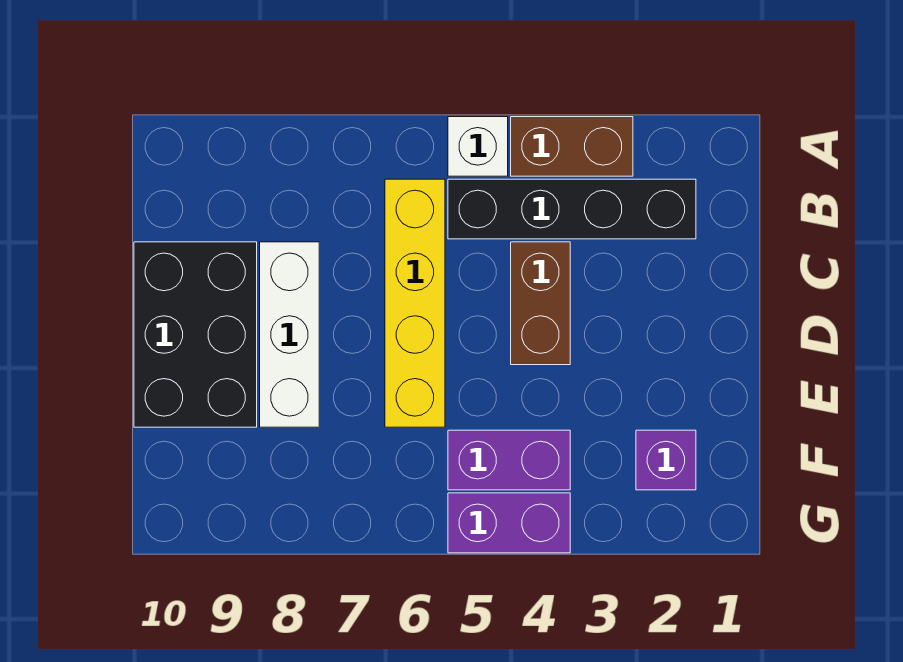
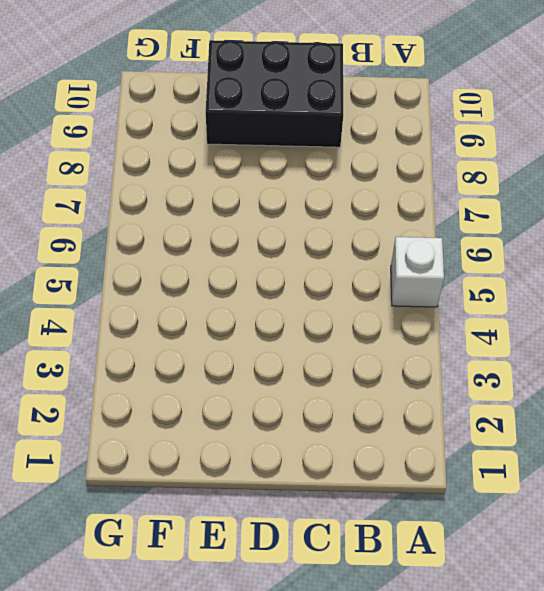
none -> brown brick A3:A4 level 1
none -> black brick B2:B5 level 1

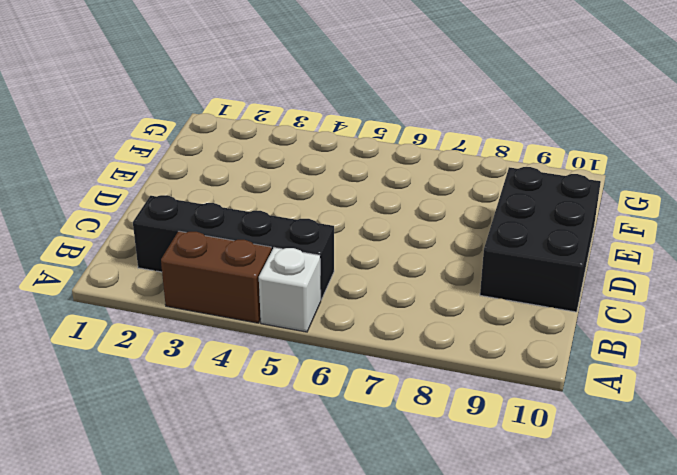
none -> yellow brick B6:E6 level 1
none -> brown brick C4:D4 level 1

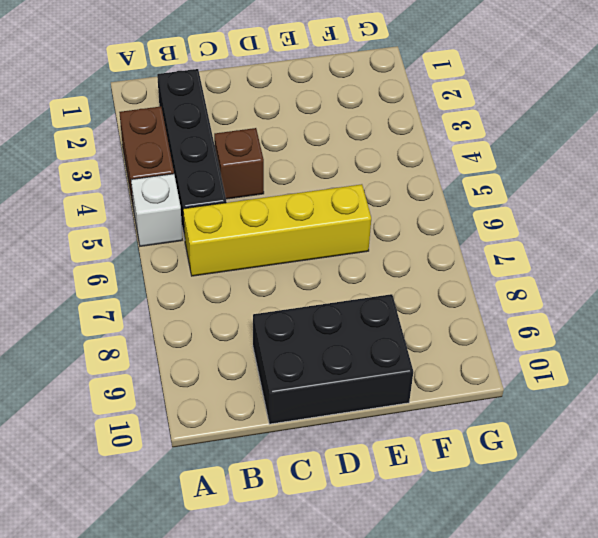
brown brick C4 level 1 -> brown brick C4:D4 level 1
none -> white brick C8:E8 level 1
none -> purple brick F2 level 1

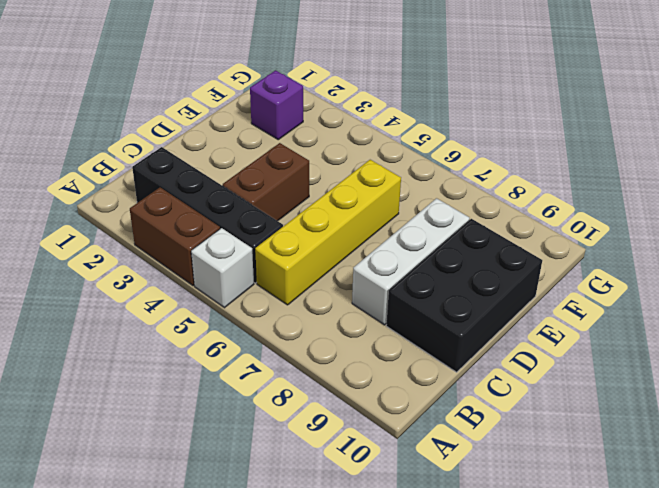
none -> purple brick F4:F5 level 1
none -> purple brick G4:G5 level 1

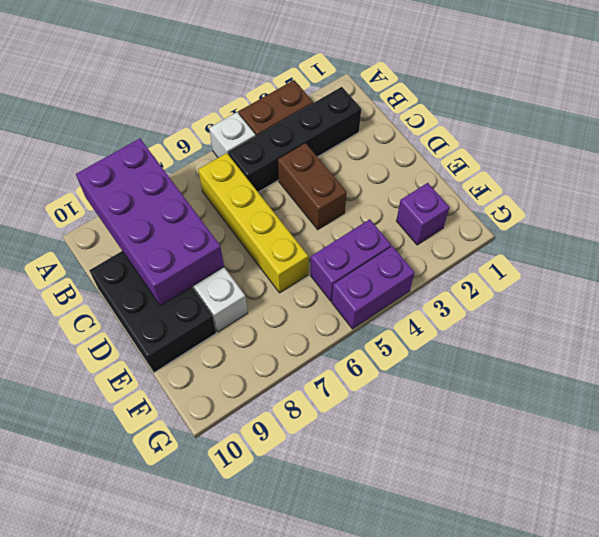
purple brick A8:D9 level 2 -> none

